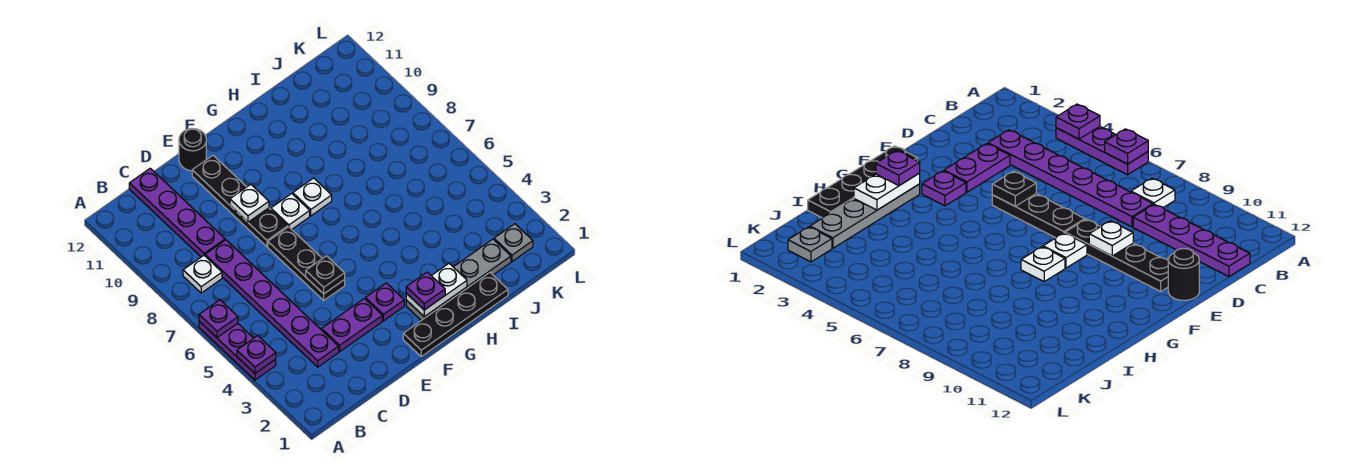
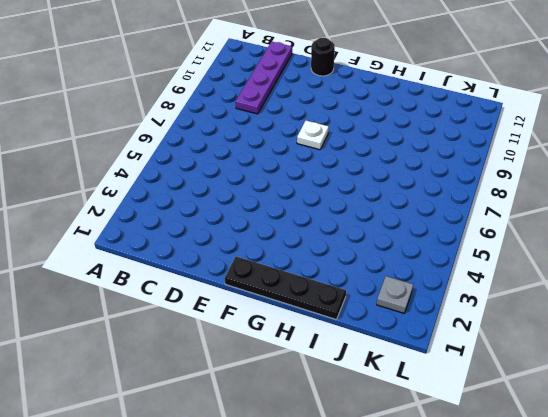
none -> purple plate A4:A6 level 1
none -> white plate B8 level 1
none -> purple plate C3:C8 level 1

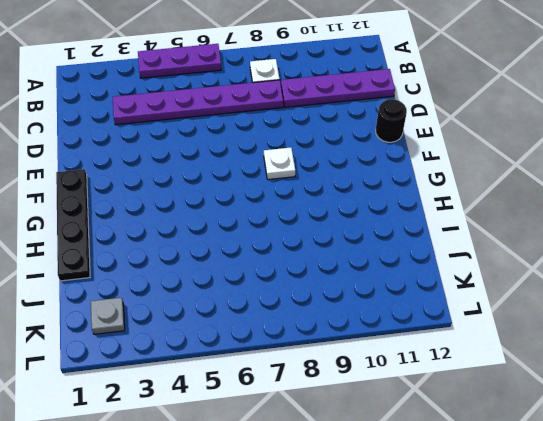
none -> purple plate D3:E3 level 1
none -> black plate E5:E7 level 1
none -> black plate E8:E11 level 1

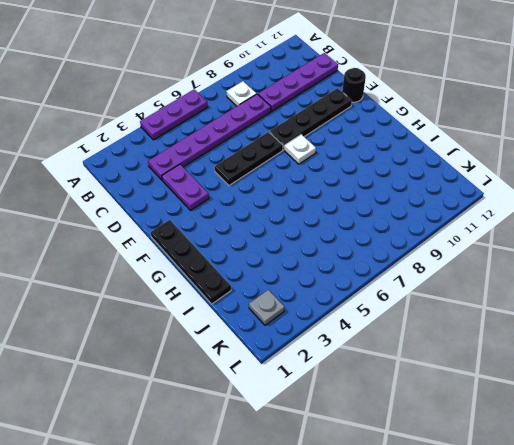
none -> purple plate F3 level 1
none -> grey plate G2:J2 level 1
none -> white plate G8 level 1

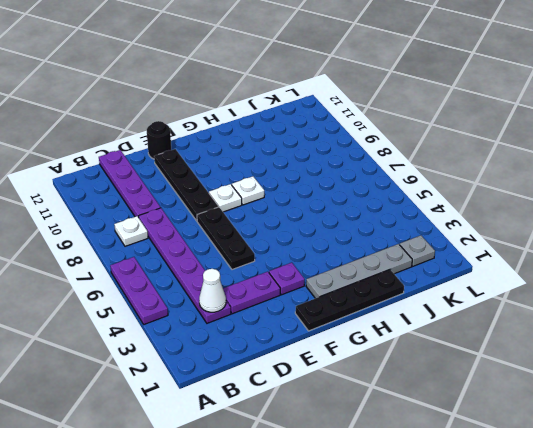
white cone C3 level 2 -> none
none -> purple plate A4 level 2
none -> purple plate A6 level 2
none -> black plate E5 level 2

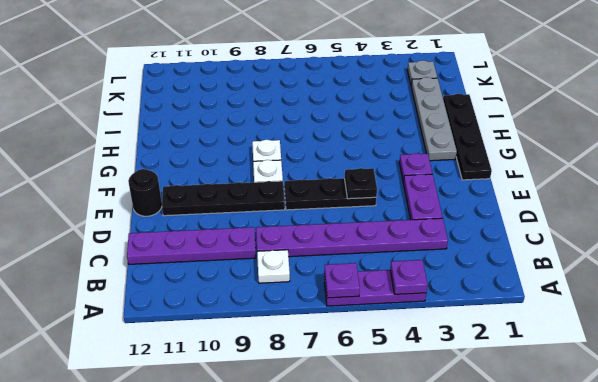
none -> white plate E9 level 2
none -> white plate G2:H2 level 2
none -> purple plate G2 level 3

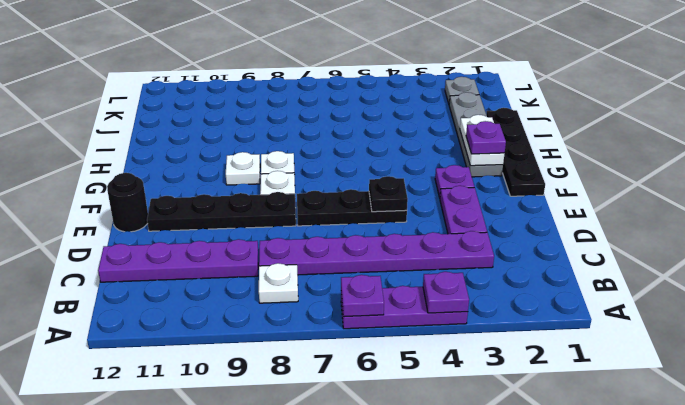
white plate G9 level 1 -> white plate E9 level 2

